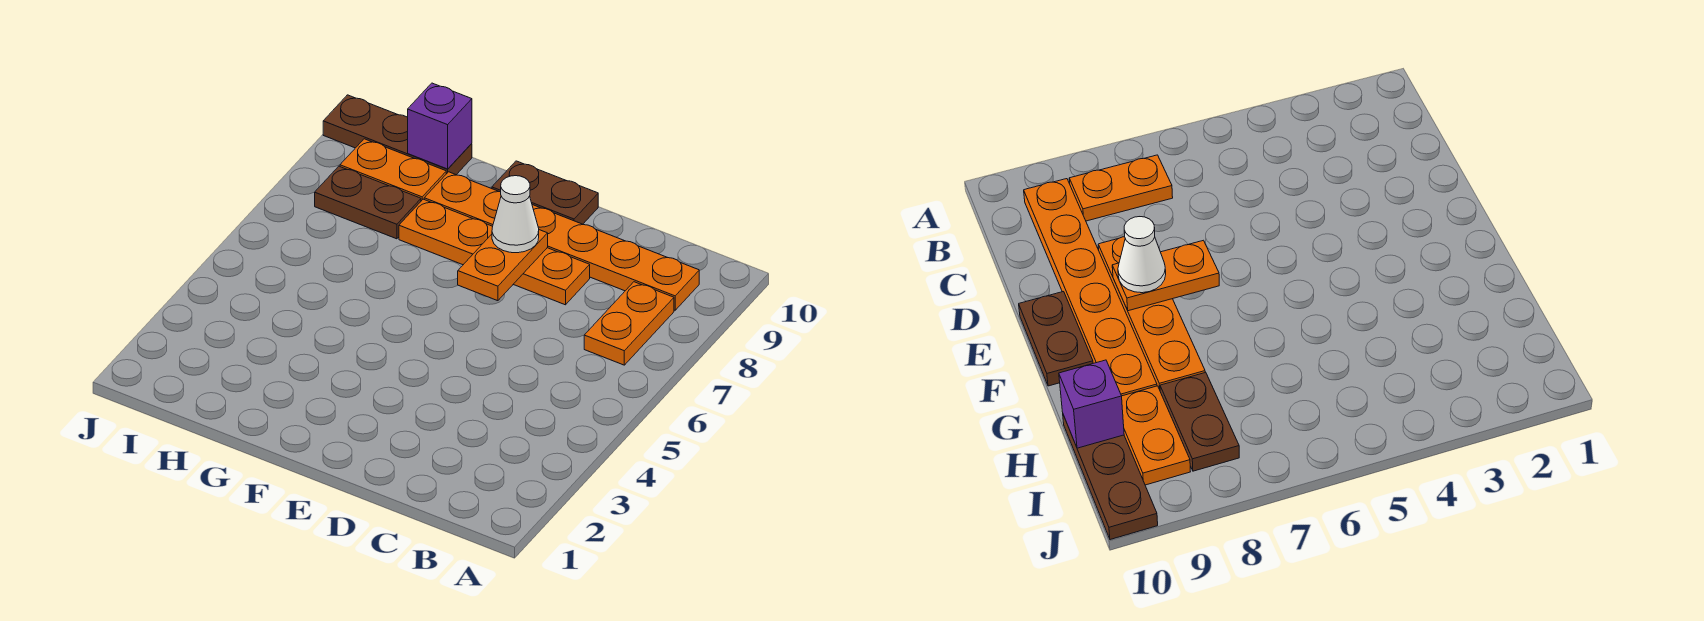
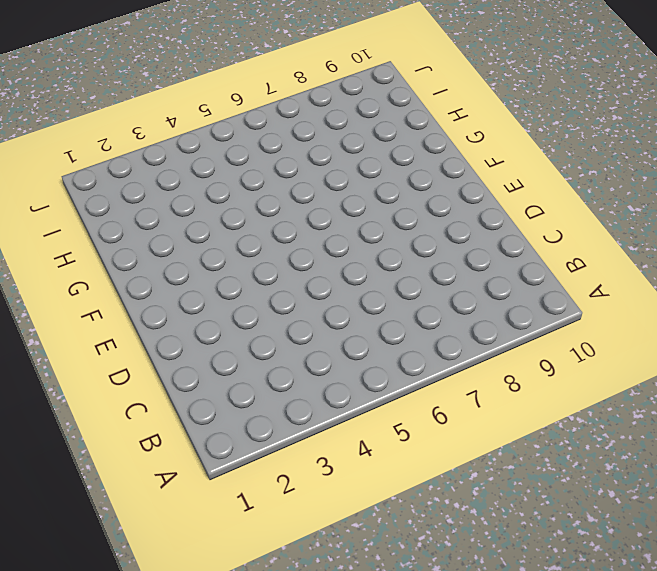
none -> orange plate B7:B8 level 1
none -> orange plate B9:G9 level 1

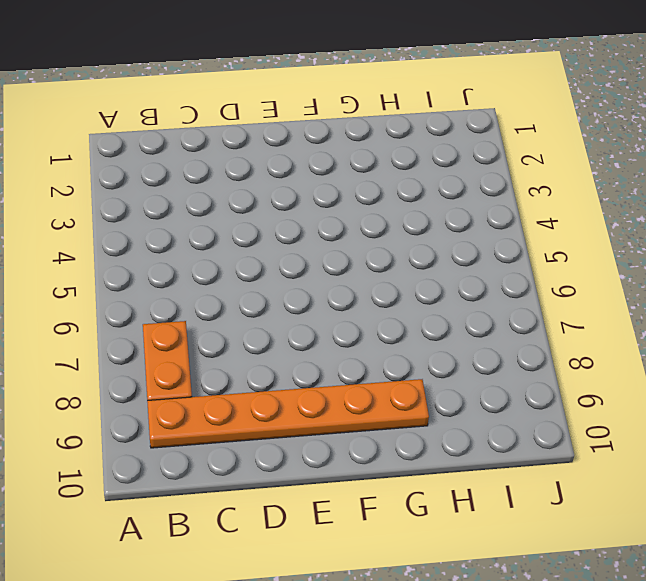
none -> orange plate D8:G8 level 1
none -> brown plate E10:F10 level 1

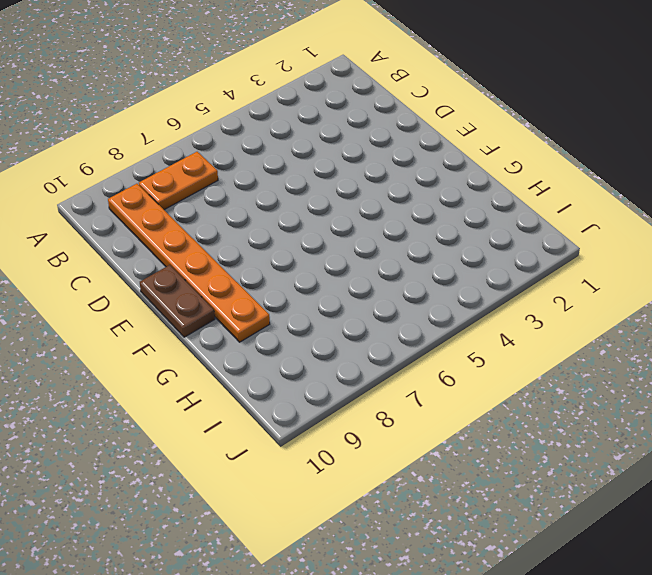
none -> orange plate D8:G8 level 1
none -> brown plate H8:I8 level 1

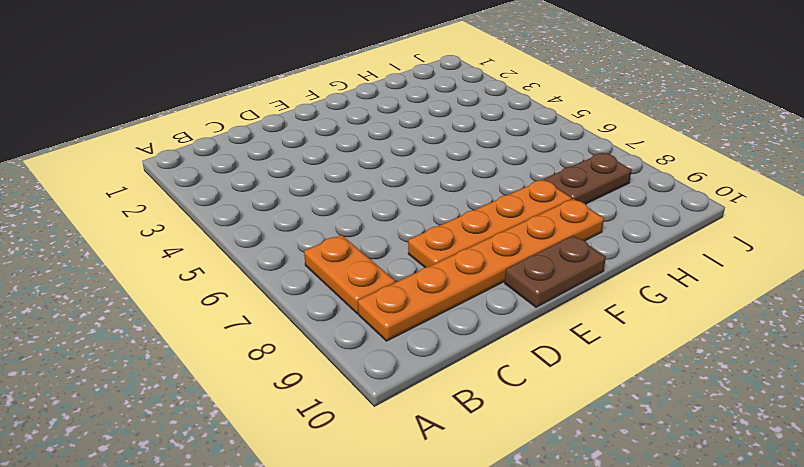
none -> orange plate H9:I9 level 1
none -> brown plate H10:J10 level 1

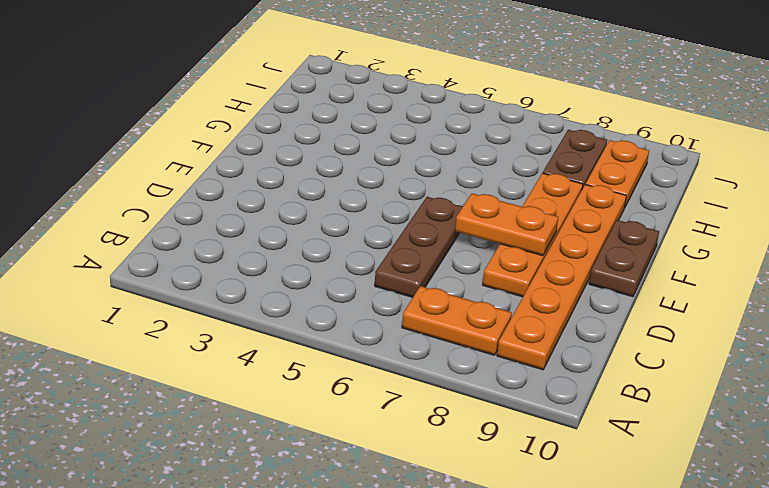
brown plate C6:E6 level 1 -> brown plate H10:J10 level 1
none -> purple brick H10 level 2
none -> white cone E8 level 3

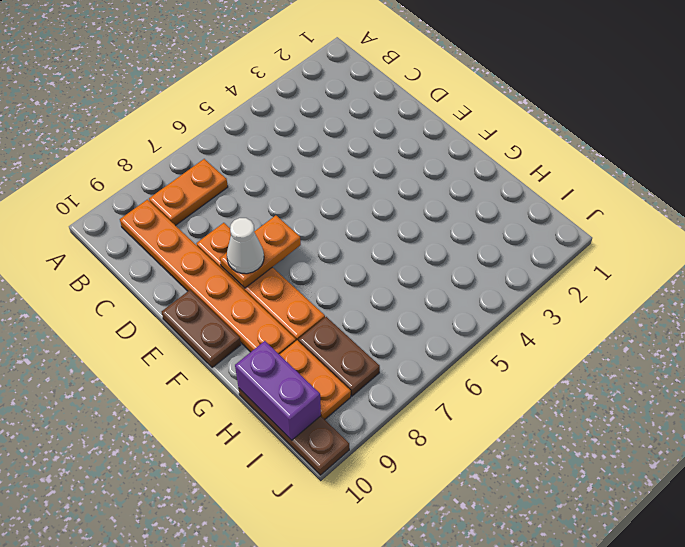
purple brick H10:I10 level 2 -> purple brick H10 level 2

